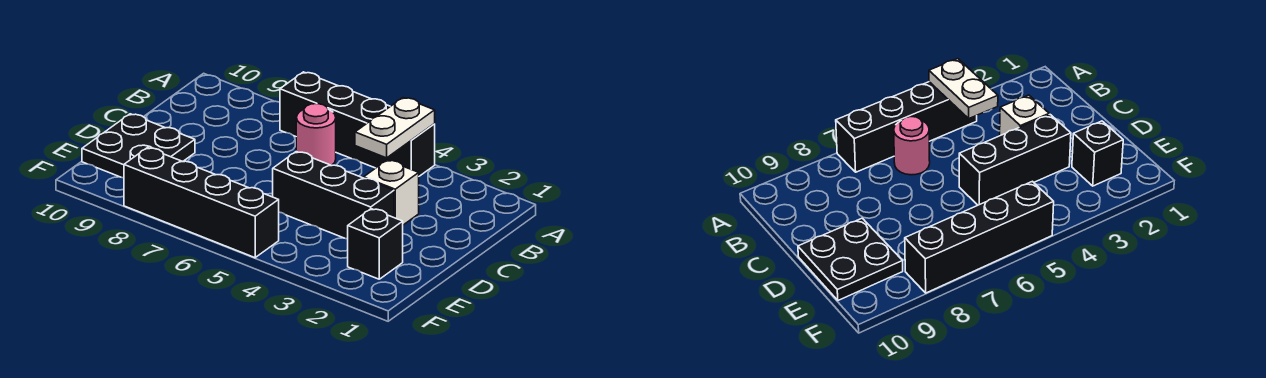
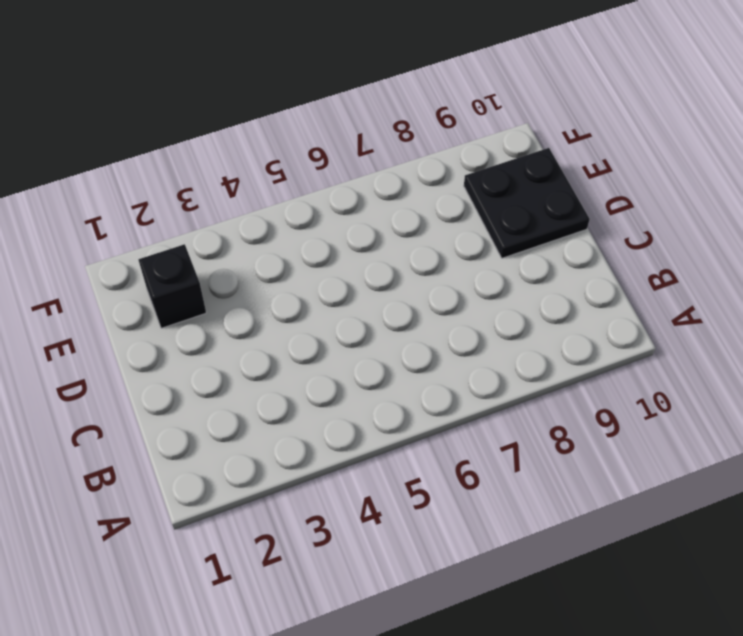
none -> black brick A4:A7 level 1
none -> pink round brick B6 level 1

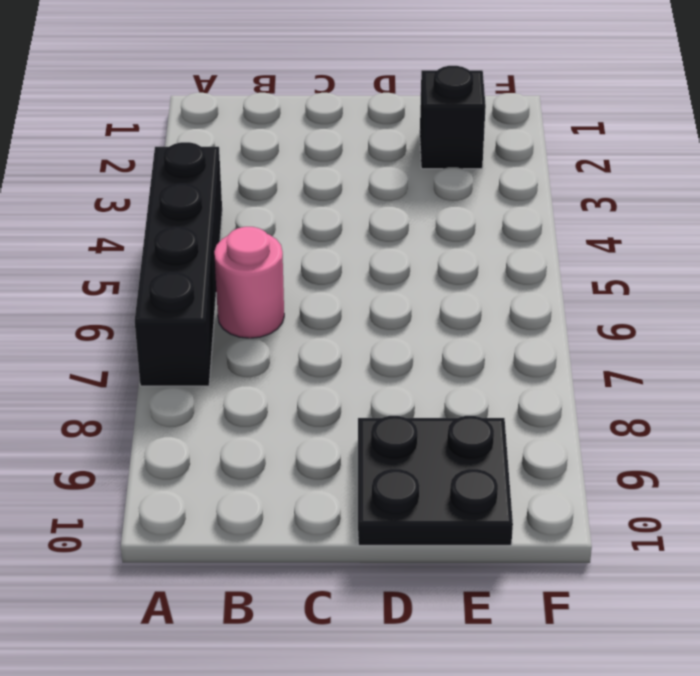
none -> white brick C3 level 1
none -> black brick D3:D5 level 1

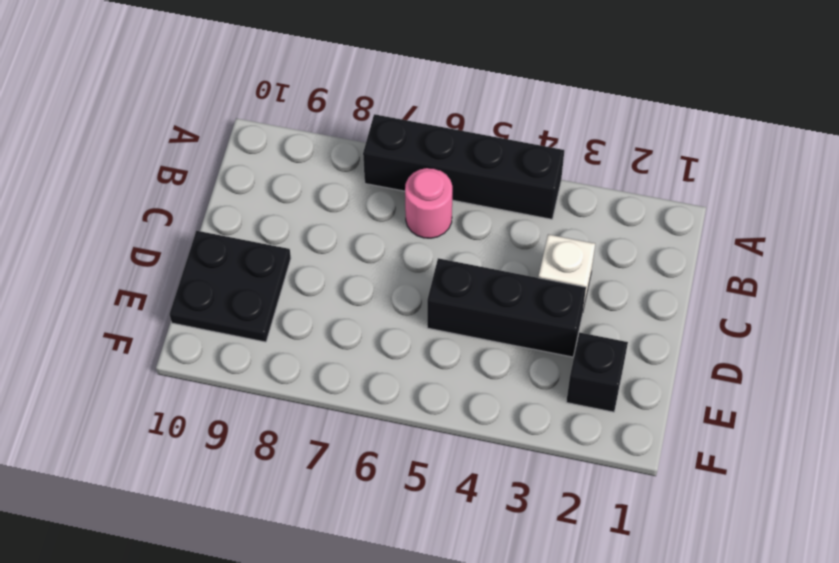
none -> black brick F5:F8 level 1
none -> white plate A4:B4 level 2

